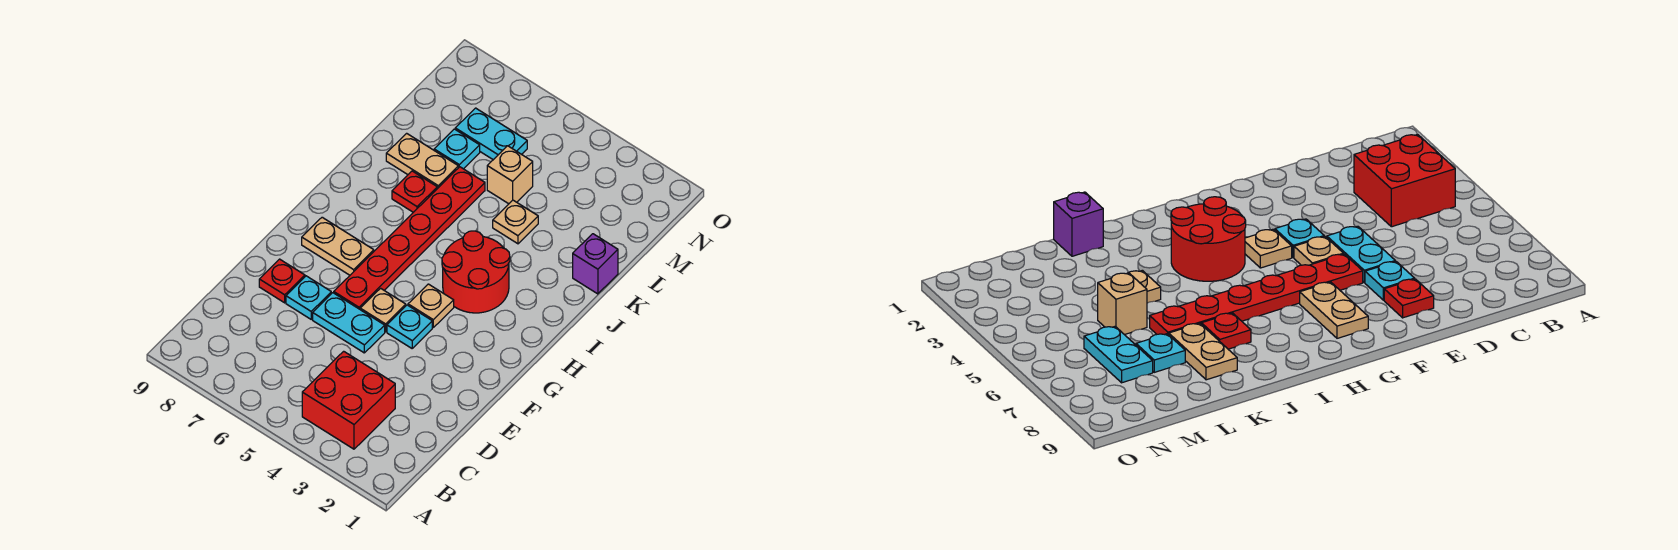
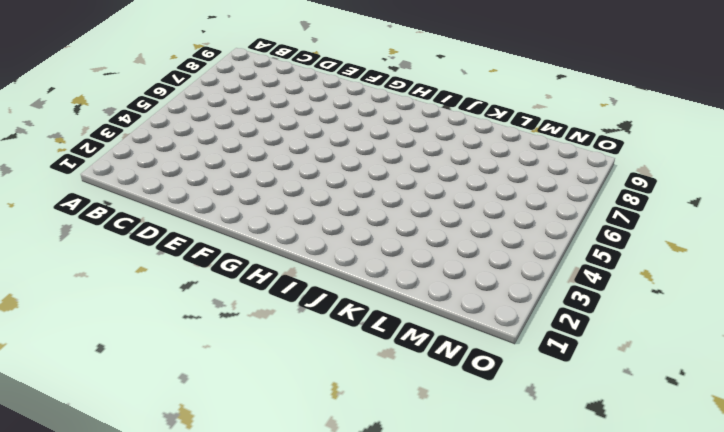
none -> red brick B3:C4 level 1
none -> cyan plate E5:E6 level 1
none -> cyan plate E7 level 1

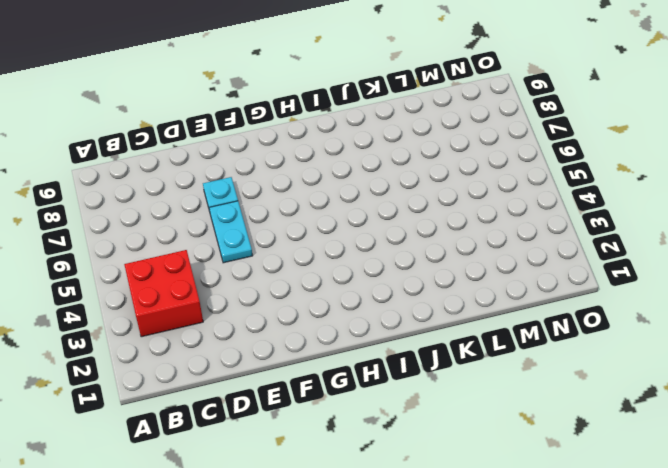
none -> red plate E8 level 1
none -> cyan plate F4 level 1
none -> tan plate F5 level 1

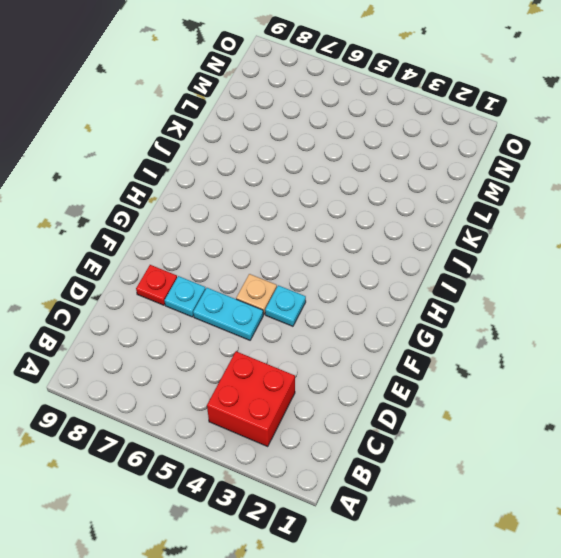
none -> red plate F6:K6 level 1
none -> tan plate G4 level 1
none -> tan plate G7:G8 level 1

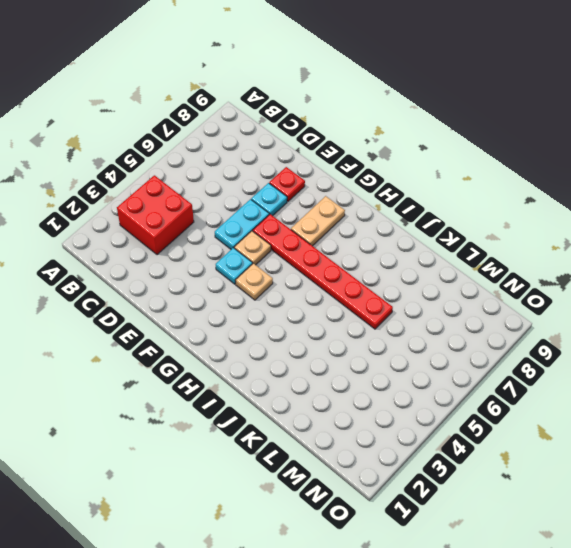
none -> red round brick H3:I4 level 1
none -> red plate J7 level 1
none -> purple brick K1 level 1

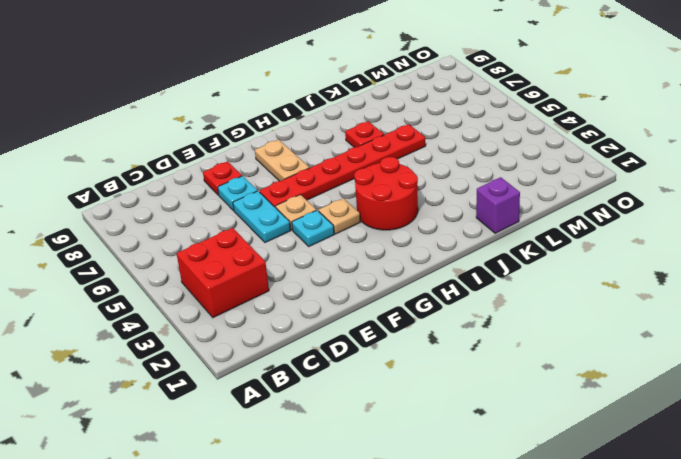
none -> tan plate K4 level 1
none -> tan plate K7:K8 level 1
none -> tan brick L5 level 1

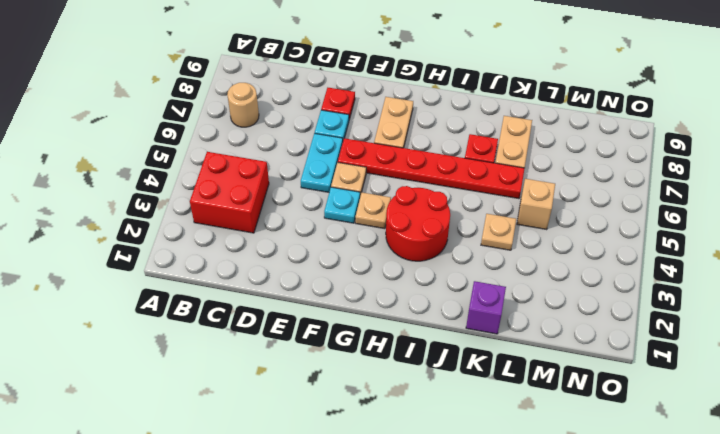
tan round brick B7 level 1 -> none
none -> cyan plate L7 level 1
none -> cyan plate M6:M7 level 1

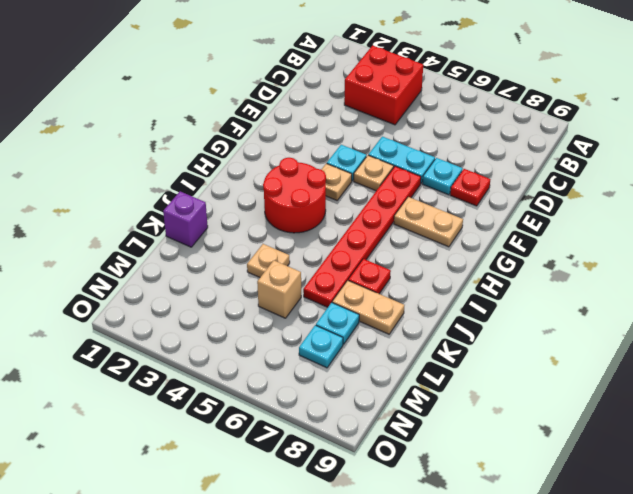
cyan plate M7 level 1 -> cyan plate M6:M7 level 1

